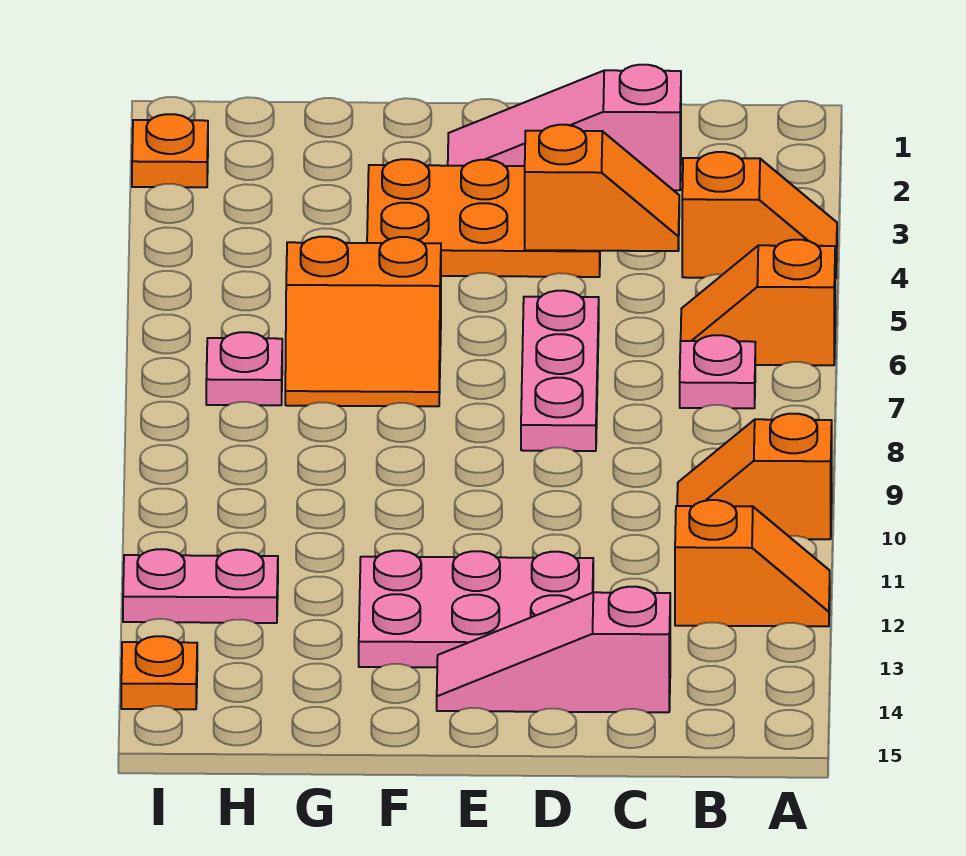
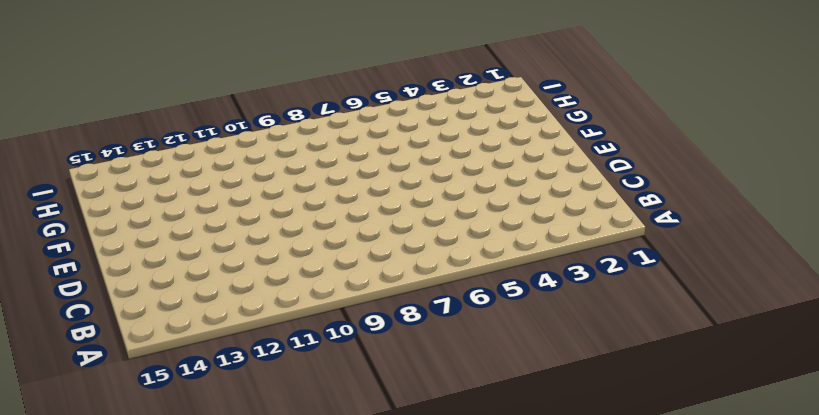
none -> orange slope A4:B4 level 1 top B
none -> orange slope A6:B6 level 1 top A
none -> orange slope A10:B10 level 1 top A

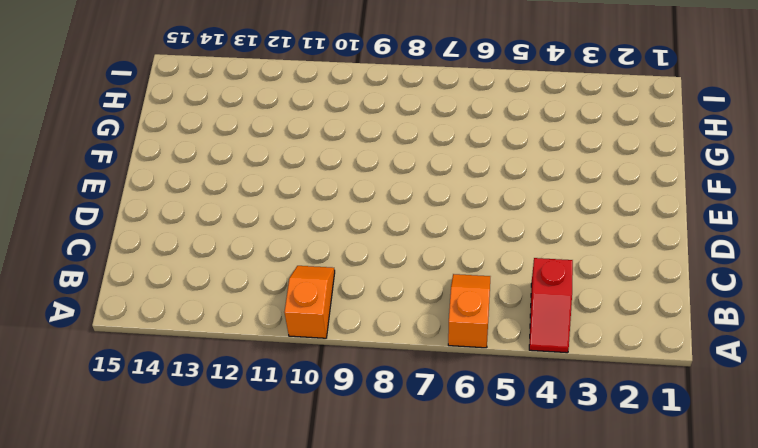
red slope A4:B4 level 1 top B -> orange slope A4:B4 level 1 top B
none -> orange slope A12:B12 level 1 top B
none -> pink plate B7 level 1
none -> pink slope C2:E2 level 1 top C

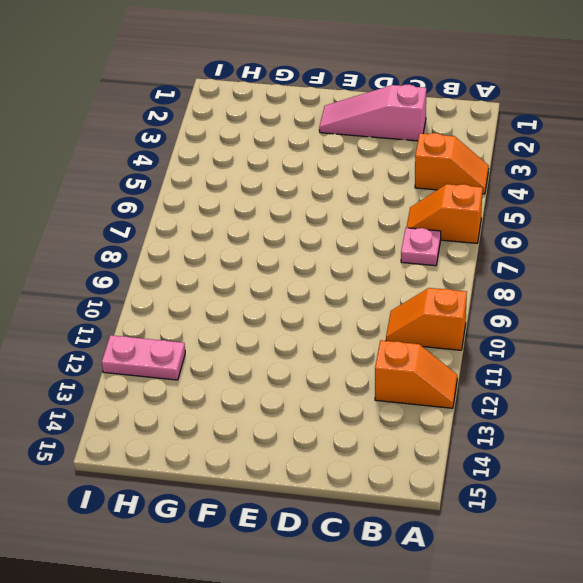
none -> pink slope C14:E14 level 1 top C
none -> orange plate D3:F4 level 1
none -> pink plate D6:D8 level 1

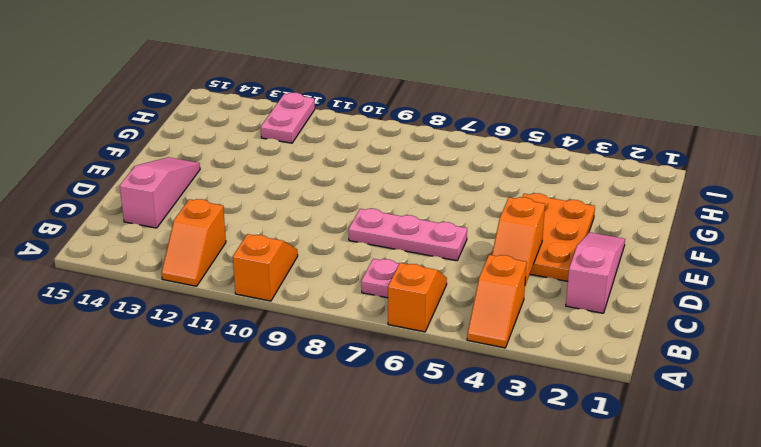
none -> pink plate D12:F13 level 1
none -> orange slope F6:G7 level 1 top 6
none -> pink plate H7 level 1

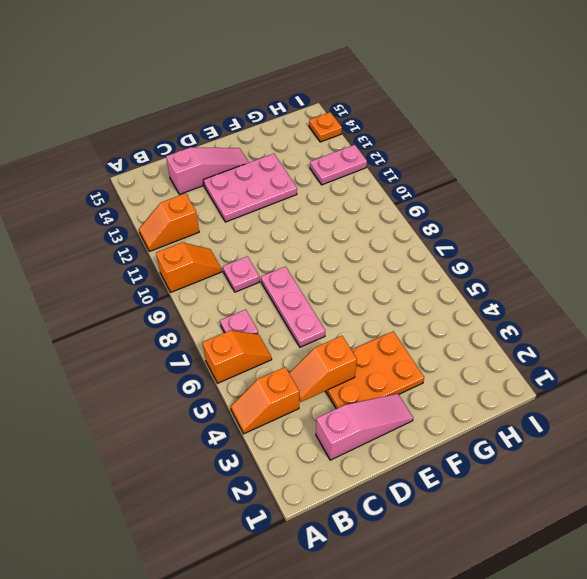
pink plate C9 level 1 -> pink plate H7 level 1
none -> orange slope F6:G7 level 1 top 6
none -> orange plate I2 level 1

